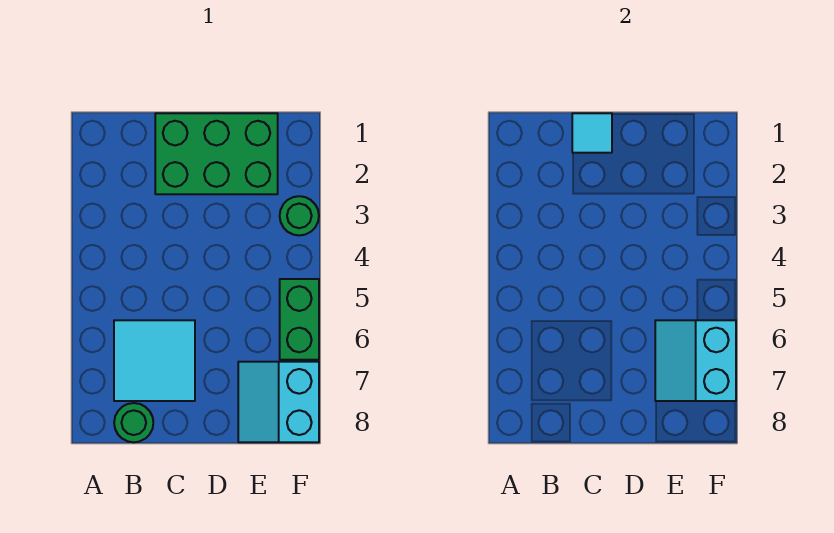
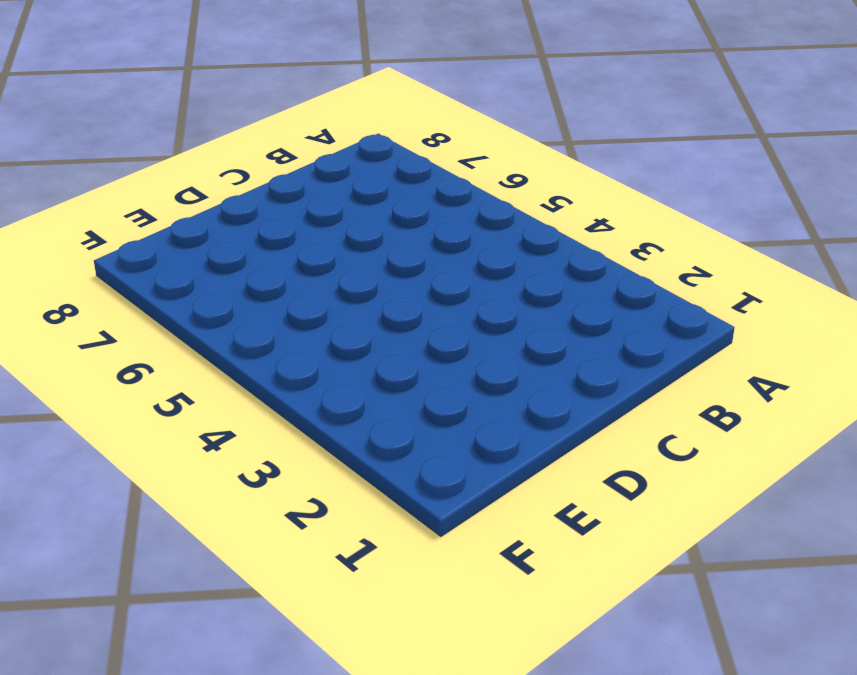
none -> cyan tile B6:C7 level 1
none -> green round brick B8 level 1

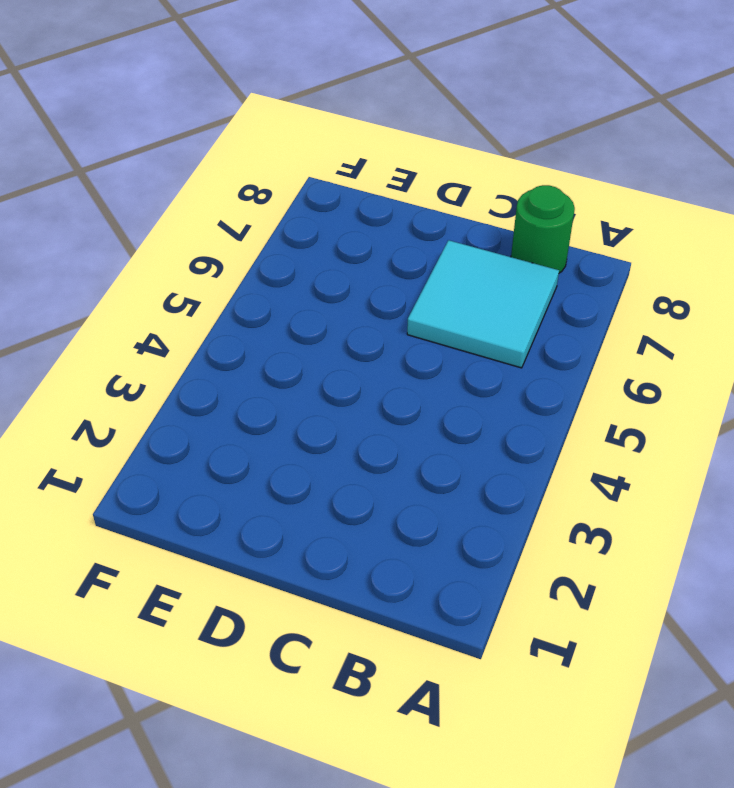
none -> green brick C1:E2 level 1
none -> cyan slope E7:F8 level 1 top F

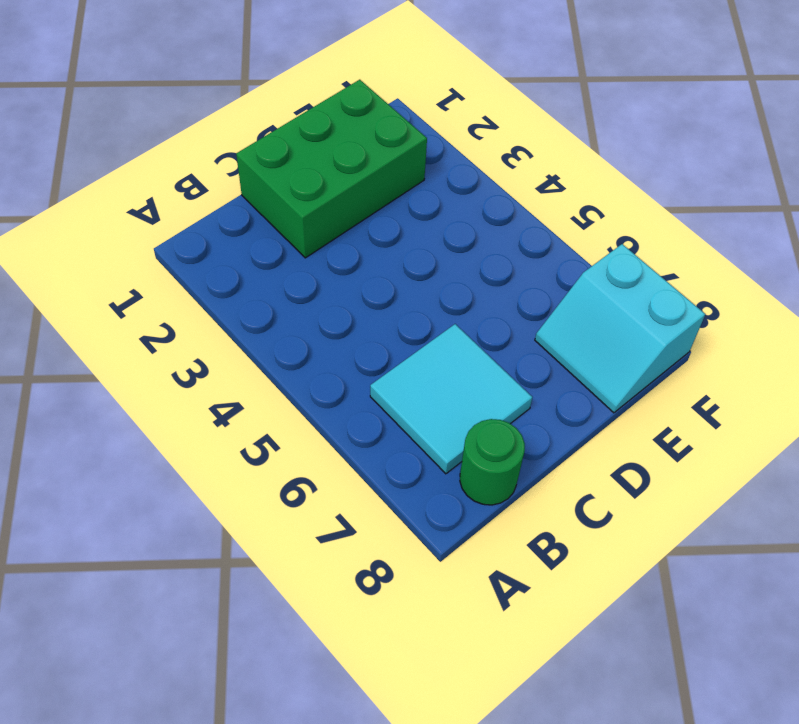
none -> green round brick F3 level 1
none -> green brick F5:F6 level 1

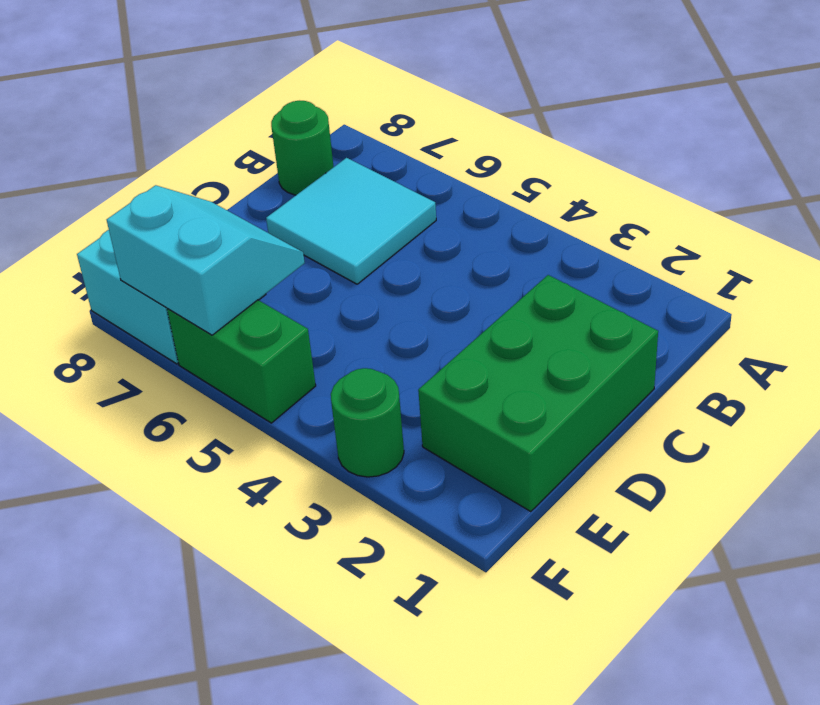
none -> cyan tile C1 level 2

